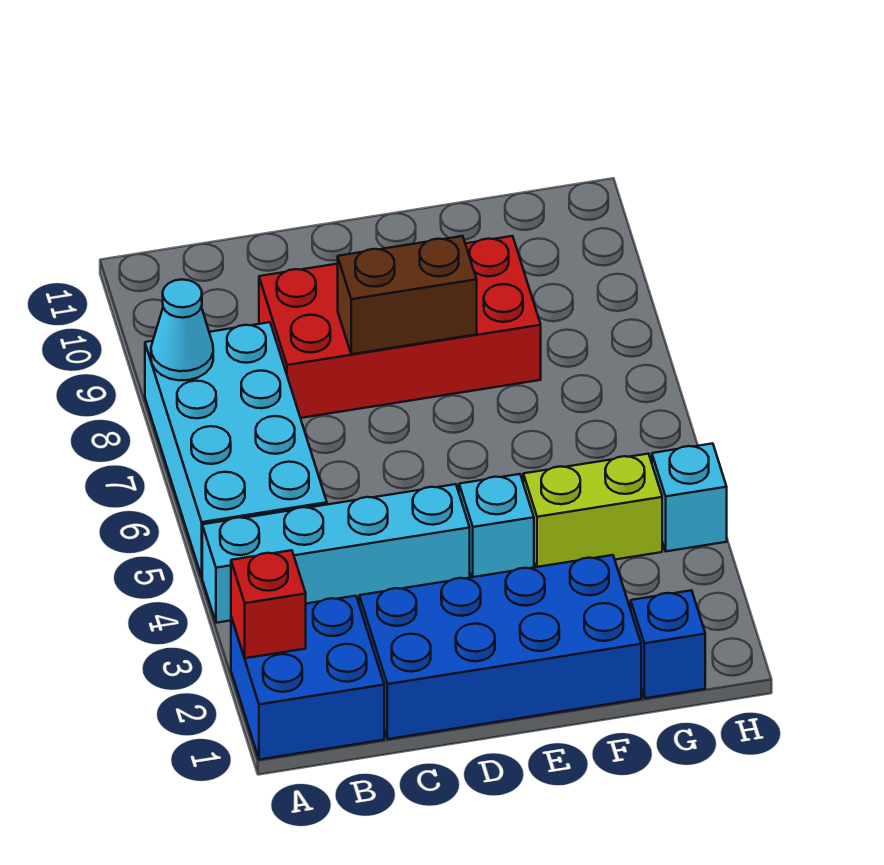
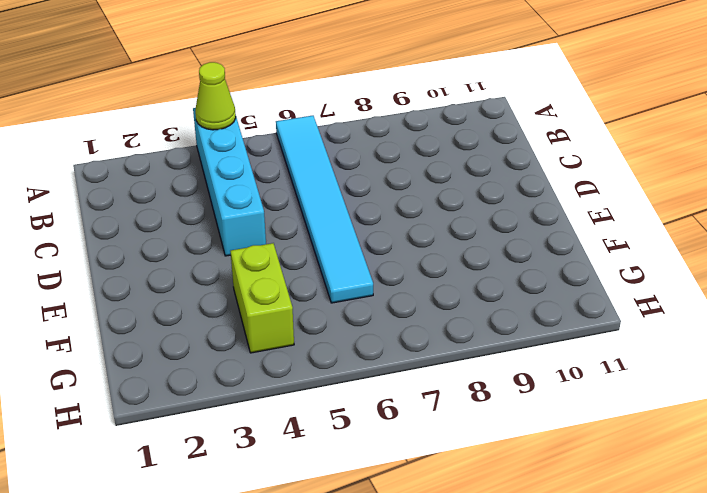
lime cone A4 level 2 -> none
cyan tile A6:F6 level 1 -> cyan brick A5:B8 level 1
none -> blue brick A1:B2 level 1
none -> blue brick C1:F2 level 1
none -> red brick C8:F9 level 1

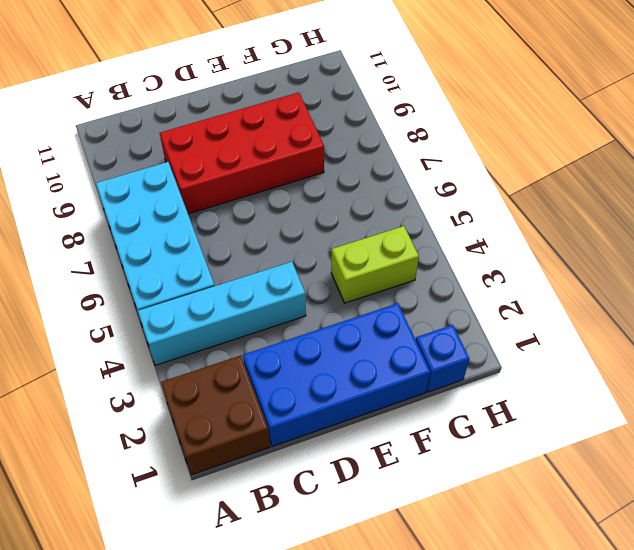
brown brick A1:B2 level 1 -> blue brick A1:B2 level 1
none -> cyan brick E4 level 1
none -> cyan brick H4 level 1
none -> red brick A2 level 2

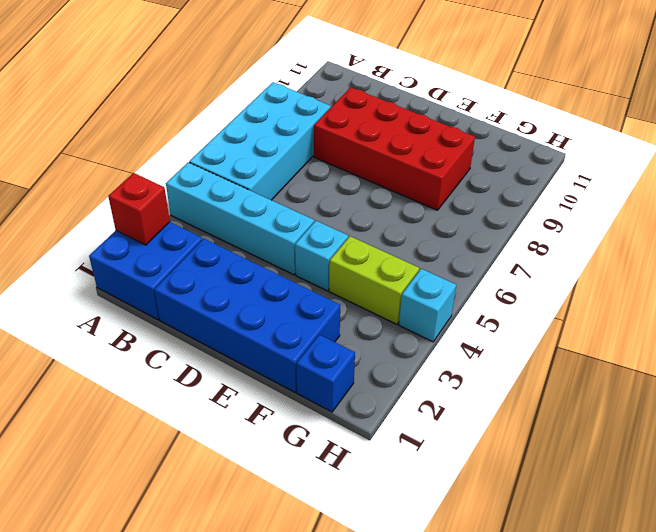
none -> cyan cone A8 level 2
none -> brown brick D8:E8 level 2

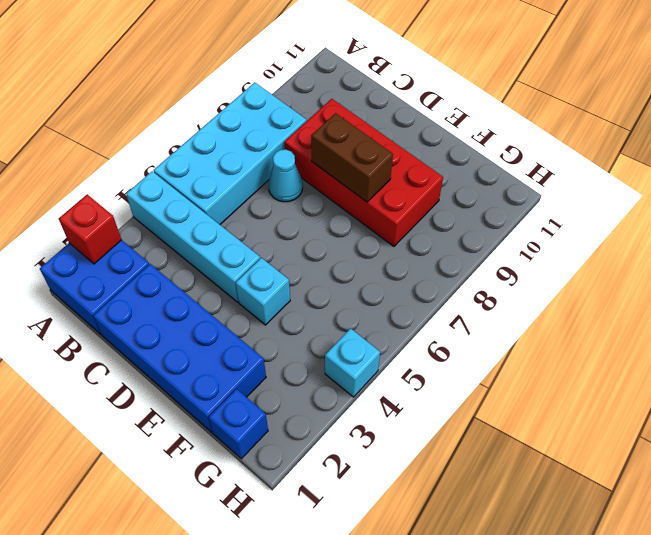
cyan cone C7 level 1 -> cyan cone A8 level 2
none -> lime brick F4:G4 level 1

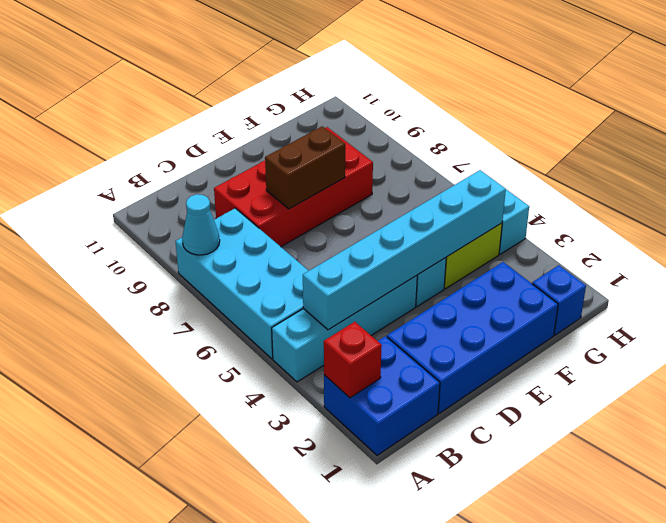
cyan brick B4:G4 level 2 -> none

